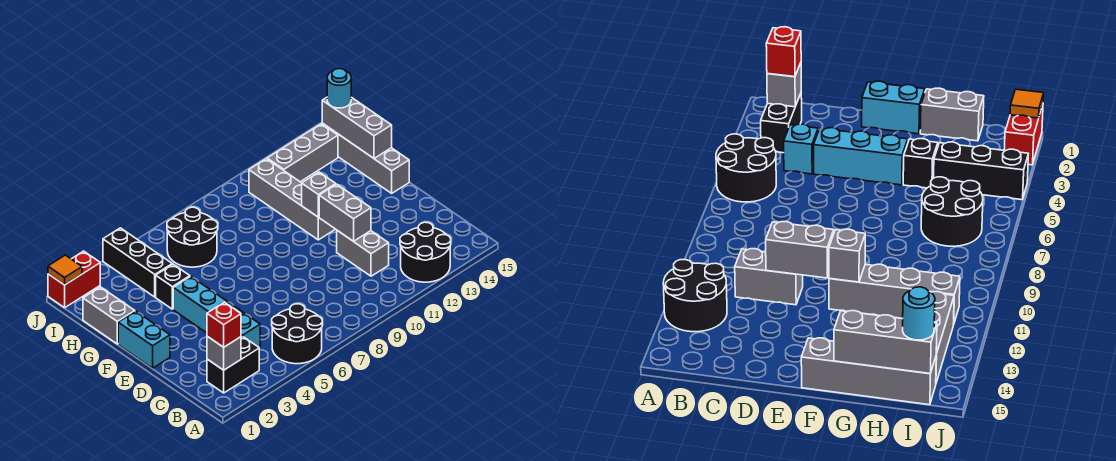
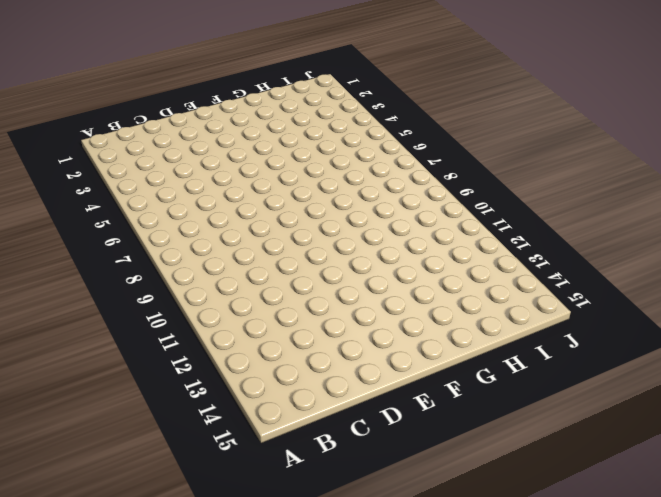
none -> black round brick A5:B6 level 1
none -> black round brick A12:B13 level 1
none -> black brick B2:B3 level 1

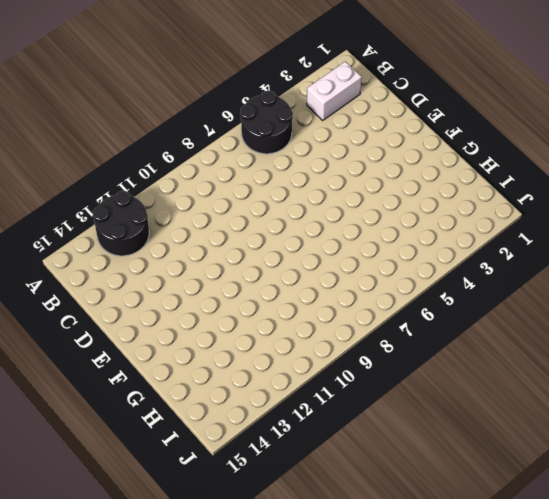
white brick B2:B3 level 1 -> black brick B2:B3 level 1
none -> cyan brick C4 level 1
none -> grey brick C11:D11 level 1
none -> cyan brick D4:F4 level 1

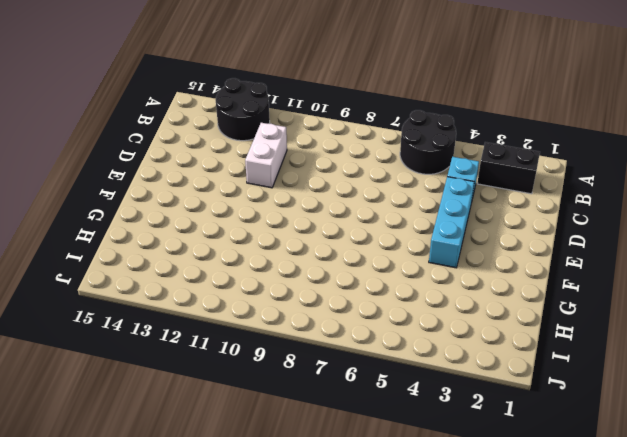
white brick C11:D11 level 1 -> grey brick C11:D11 level 1
none -> cyan brick E1:F1 level 1
none -> grey brick F11:I11 level 1
none -> grey brick F15:I15 level 1

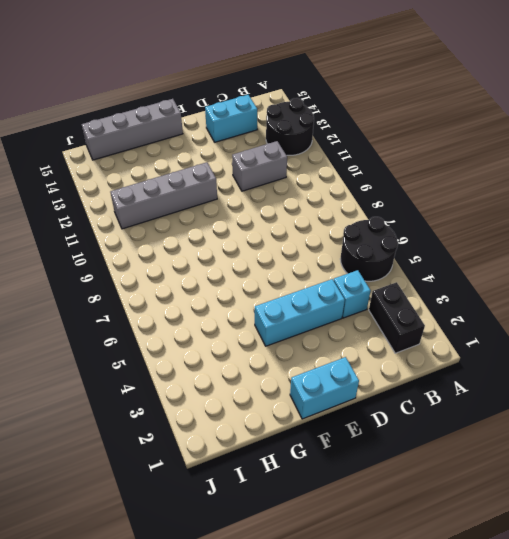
cyan brick C14:D14 level 1 -> none
none -> grey brick G1:H1 level 1
none -> black brick G4 level 1
none -> black brick H4:J4 level 1

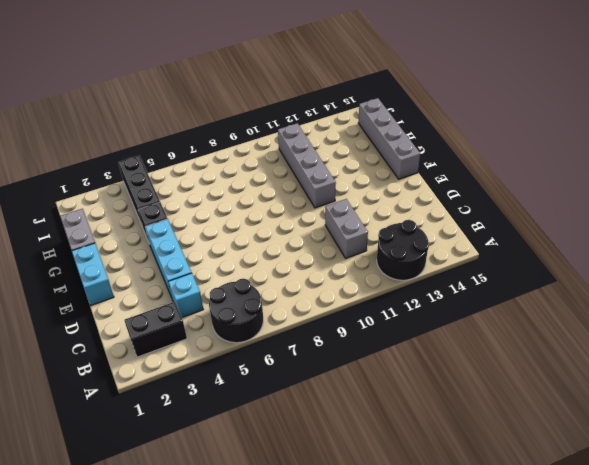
none -> black round brick H6:I7 level 1
none -> grey brick I12:I14 level 1
none -> red brick J1:J2 level 1

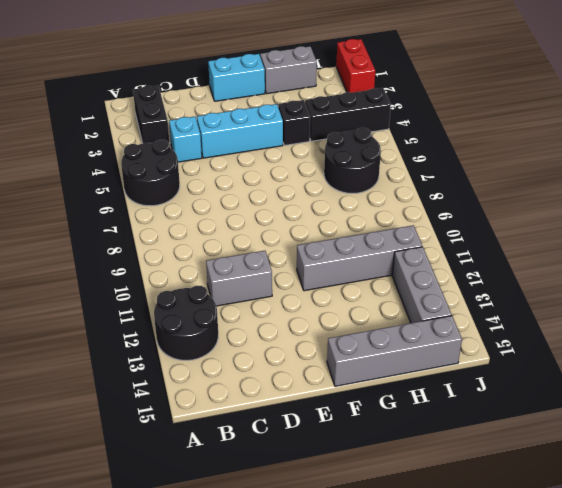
none -> grey brick B2 level 2
none -> grey brick D11:E11 level 2
none -> grey brick F11 level 2

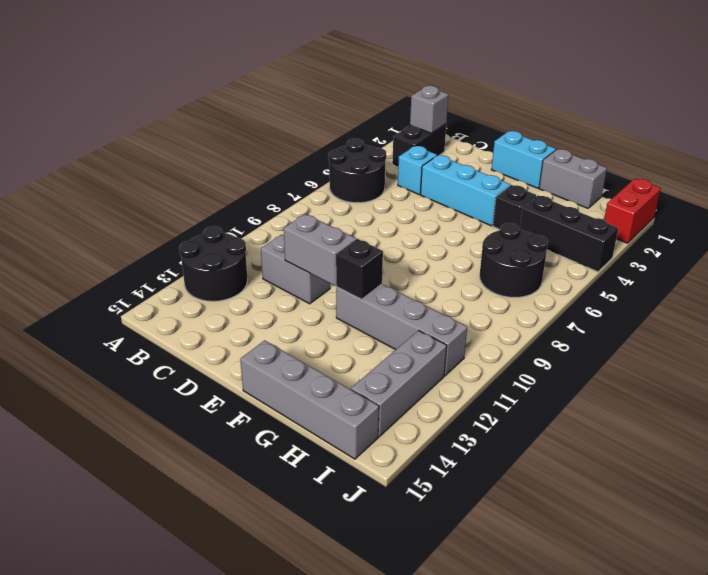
black brick F11 level 2 -> grey brick F11 level 2
none -> grey brick G15:I15 level 2
none -> orange tile J1 level 2
none -> red brick B2 level 3

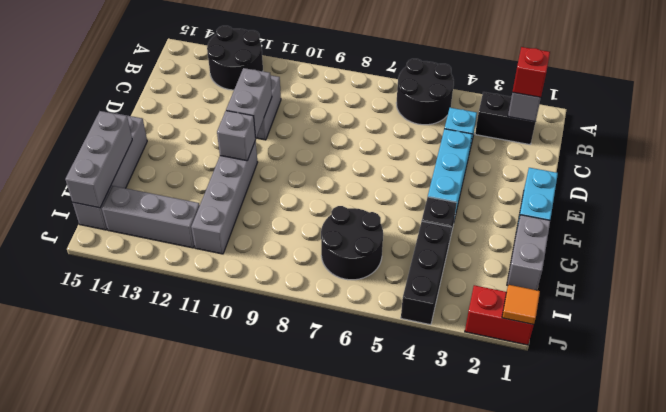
none -> cyan round brick I15 level 3

